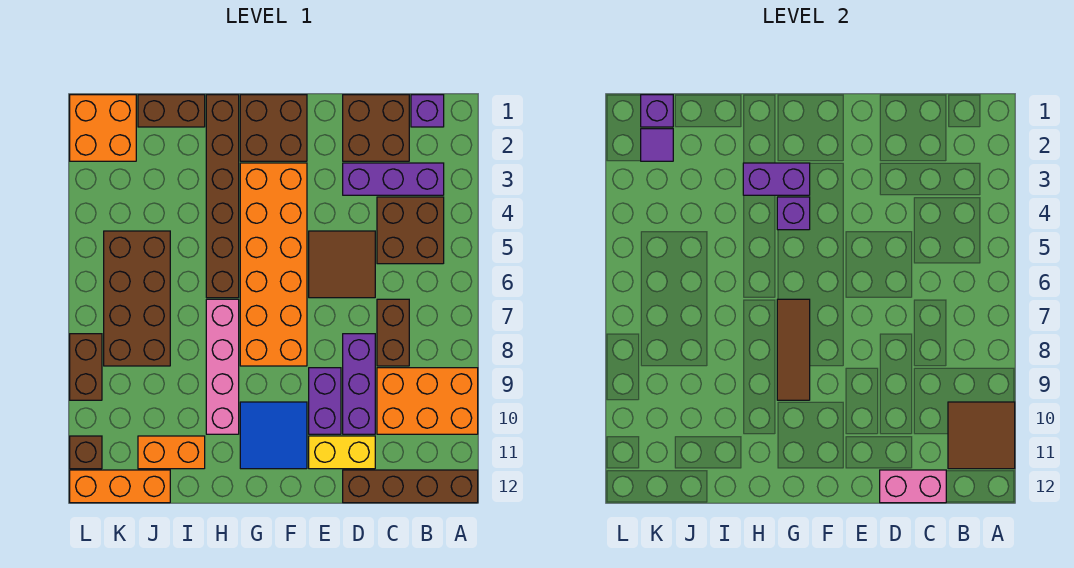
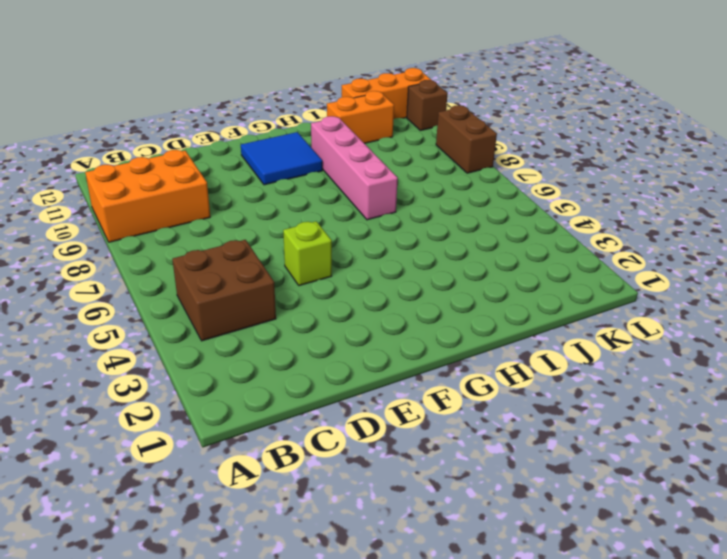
lime brick E5 level 1 -> brown tile D5:E6 level 1
none -> brown brick A12:D12 level 1
none -> purple brick B1 level 1
none -> purple brick B3:D3 level 1
none -> brown brick C1:D2 level 1

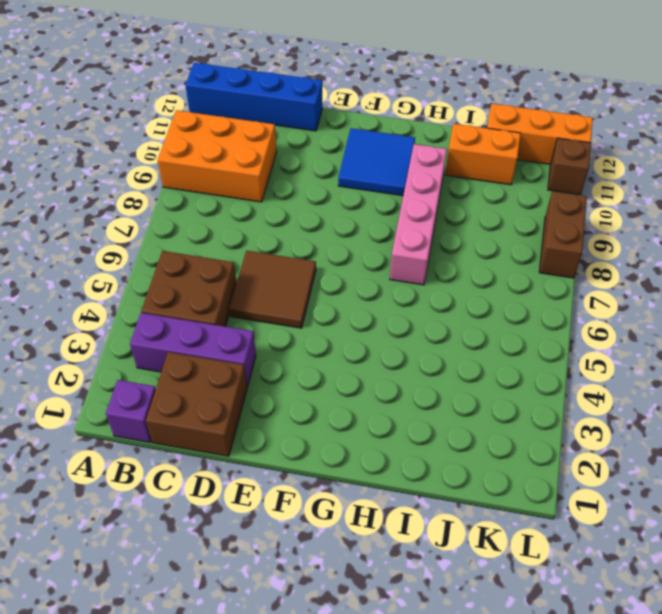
blue brick A12:D12 level 1 -> brown brick A12:D12 level 1
none -> brown brick C7:C8 level 1
none -> purple brick D8:D10 level 1
none -> yellow brick D11:E11 level 1
none -> purple brick E9:E10 level 1

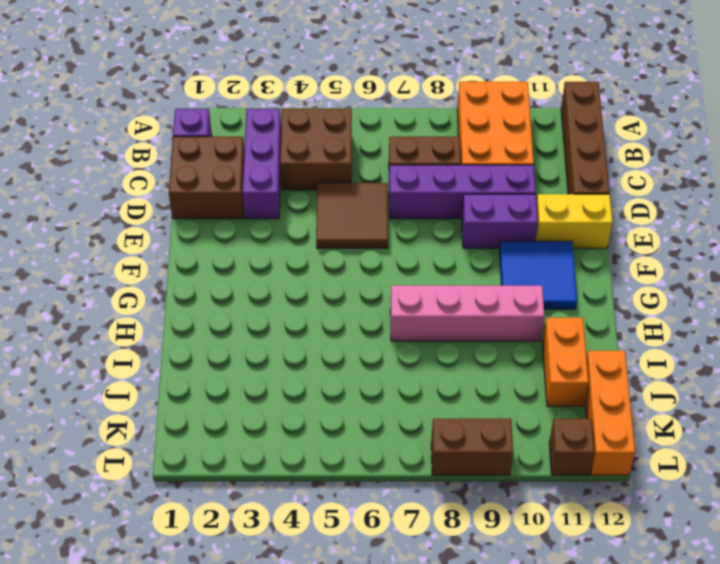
purple brick D7:D10 level 1 -> purple brick D8:D10 level 1
yellow brick E11:E12 level 1 -> yellow brick D11:E11 level 1
none -> brown brick F1:G2 level 1
none -> orange brick F3:G8 level 1
none -> brown brick H1:H6 level 1
none -> brown brick I1:J1 level 1

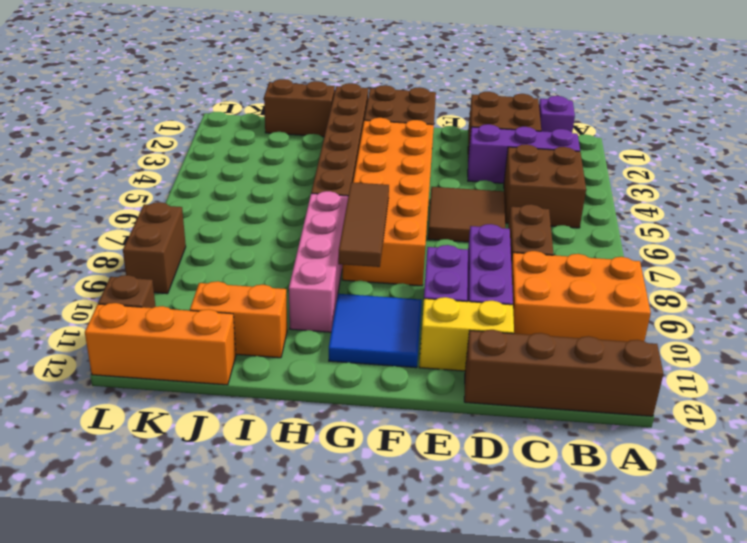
none -> brown brick J5:K8 level 1
none -> orange brick K1:L2 level 1
none -> brown tile A10:B11 level 2
none -> pink brick C12:D12 level 2

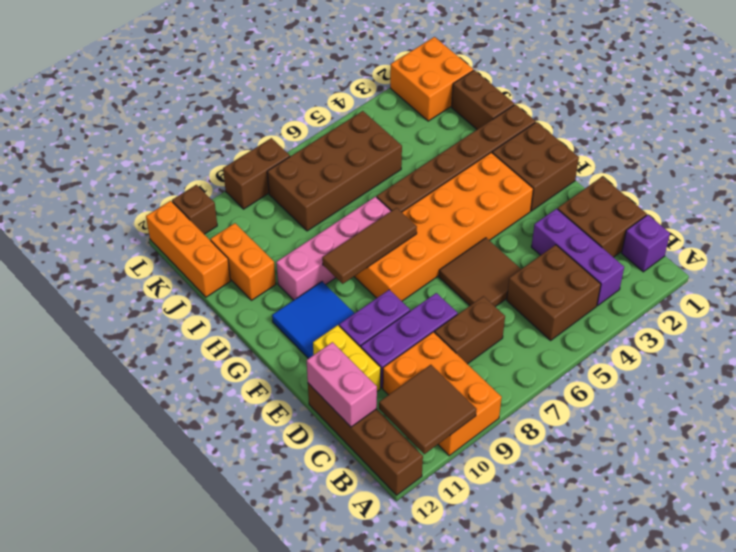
none -> purple brick G3:H3 level 2
none -> purple brick G4 level 2
none -> purple brick K1 level 2
none -> purple tile K2 level 2

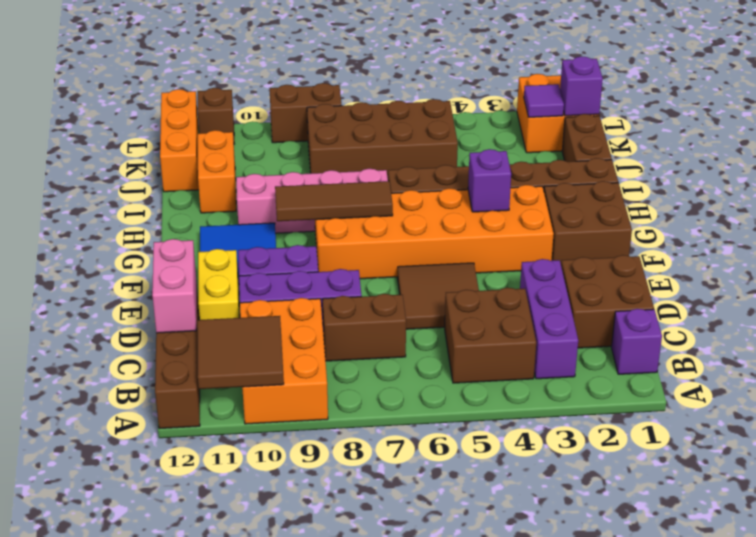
none -> purple brick G3:H3 level 2

